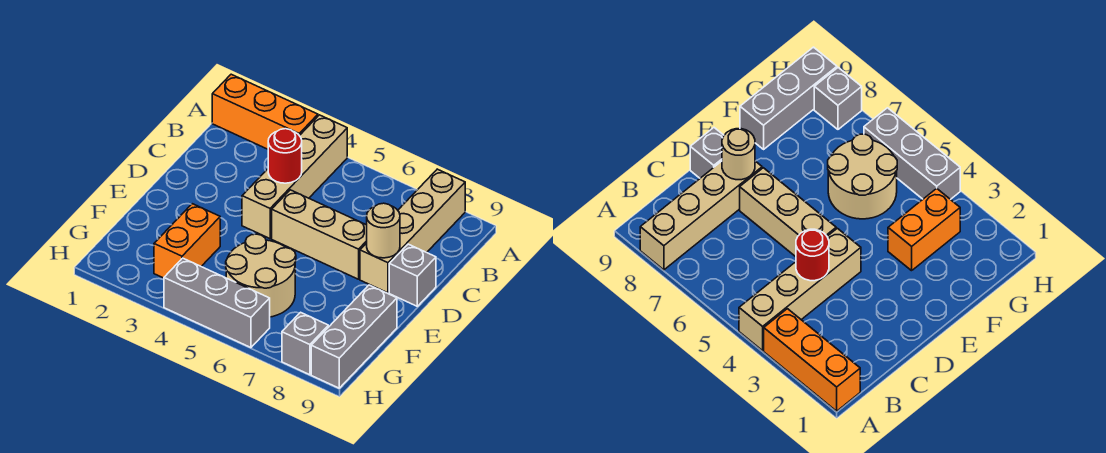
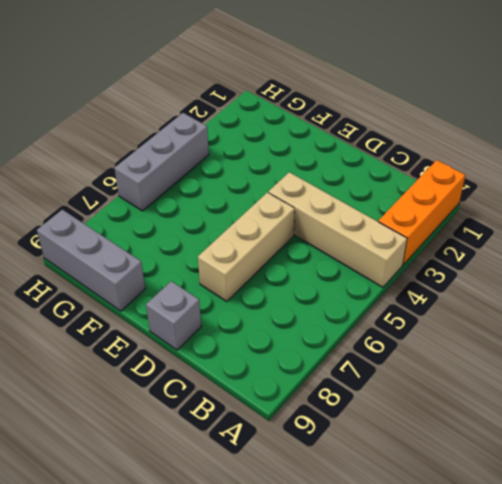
none -> tan brick A8:D8 level 1
none -> orange brick F3:G3 level 1
none -> tan round brick F5:G6 level 1

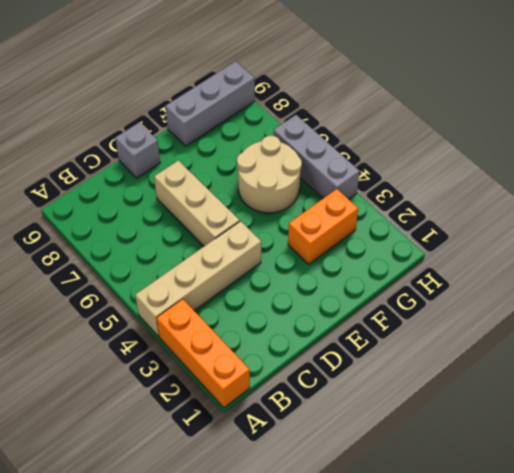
none -> tan brick A8:D8 level 1
none -> grey brick H8 level 1
none -> red round brick C4 level 2

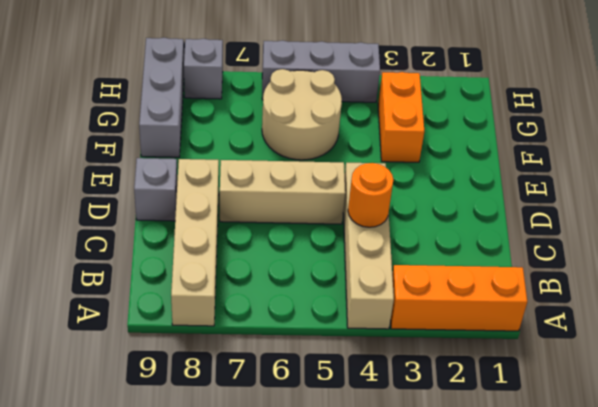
orange round brick C4 level 2 -> red round brick C4 level 2
none -> tan round brick D8 level 2

